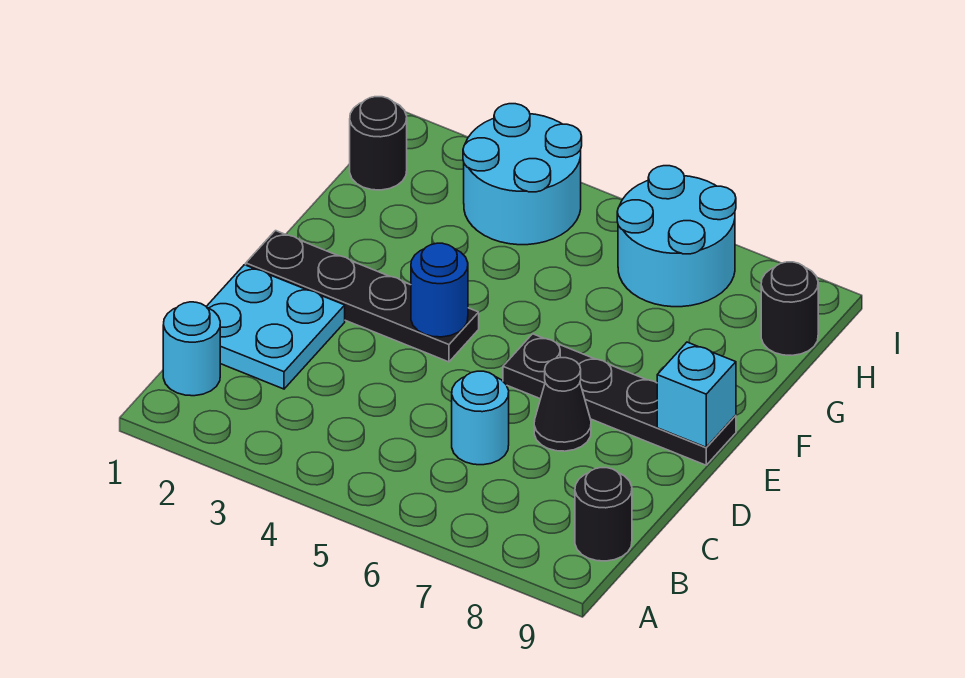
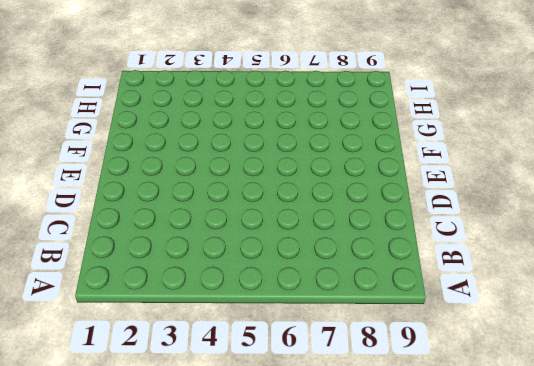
none -> cyan round brick B1 level 1
none -> black round brick B9 level 1
none -> cyan plate C1:D2 level 1

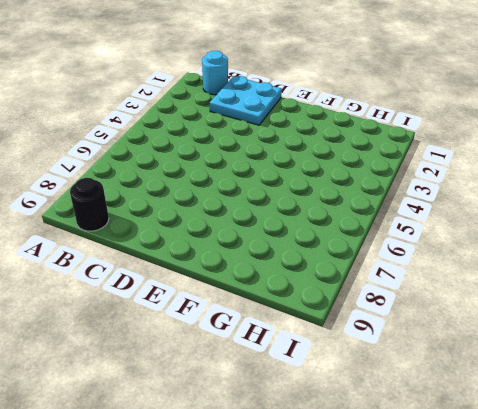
none -> cyan round brick C6 level 1
none -> black cone D7 level 1
none -> black plate E1:E4 level 1

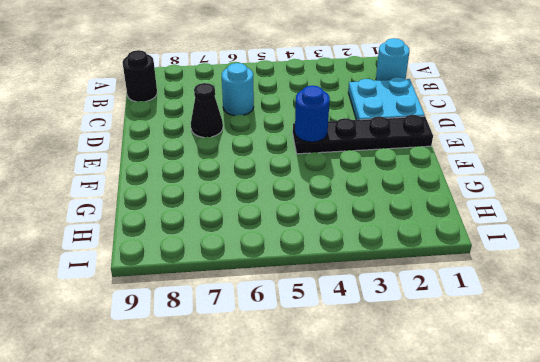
none -> black plate E6:E9 level 1
none -> black round brick H1 level 1
none -> cyan round brick H3:I4 level 1

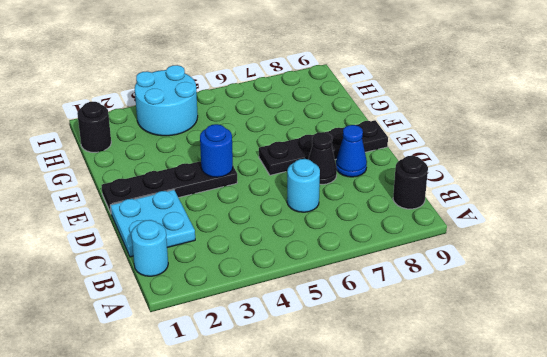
blue cone D8 level 1 -> none
none -> cyan round brick H6:I7 level 1
none -> black round brick H9 level 1
none -> cyan brick E9 level 2

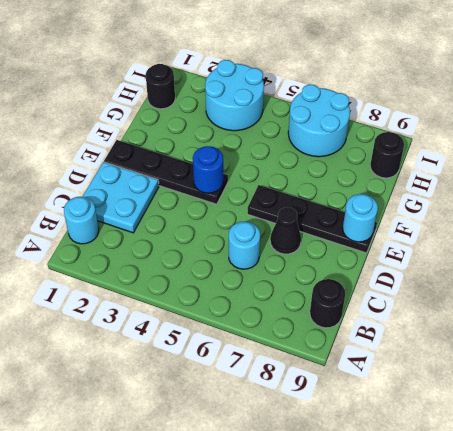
cyan round brick E9 level 2 -> cyan brick E9 level 2

